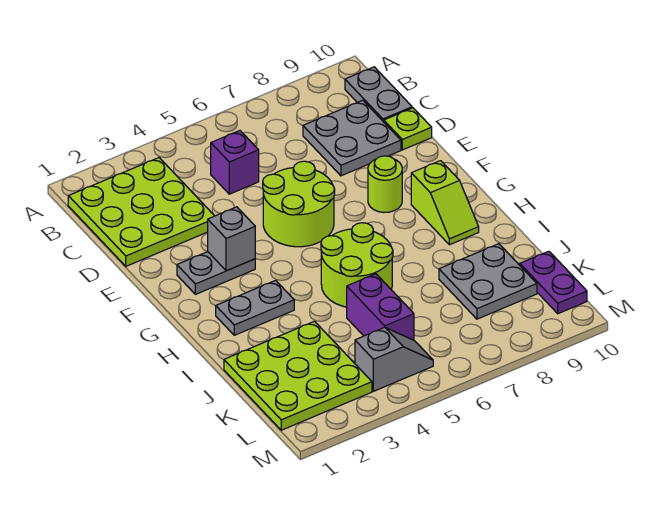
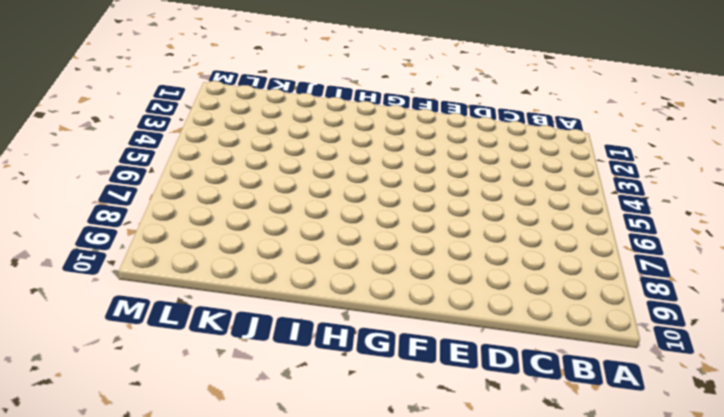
none -> lime plate B1:D3 level 1
none -> grey plate B10:C10 level 1
none -> purple brick C5 level 1

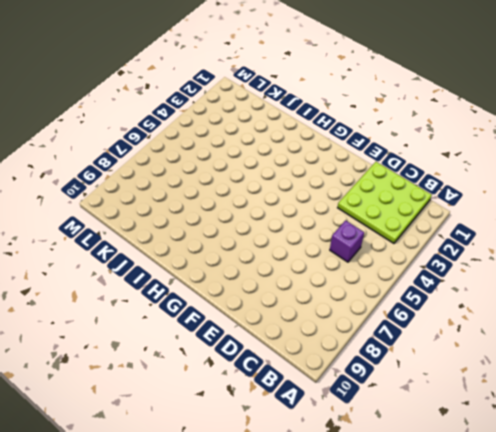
none -> grey plate B10:C10 level 1
none -> grey plate C8:D9 level 1
none -> lime plate D10 level 1

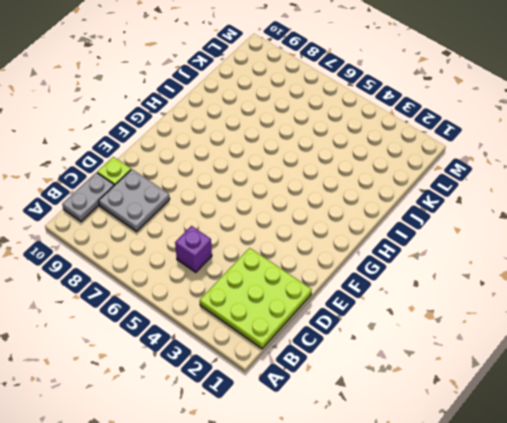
none -> lime round brick E5:F6 level 1
none -> grey plate F2:F3 level 1
none -> lime round brick F8 level 1

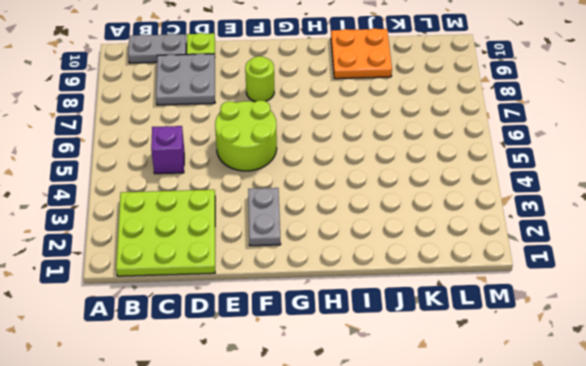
orange plate I9:J10 level 1 -> grey plate J8:K9 level 1
none -> lime slope G9:H9 level 1 top G
none -> grey plate H2:H3 level 1
none -> lime round brick H5:I6 level 1

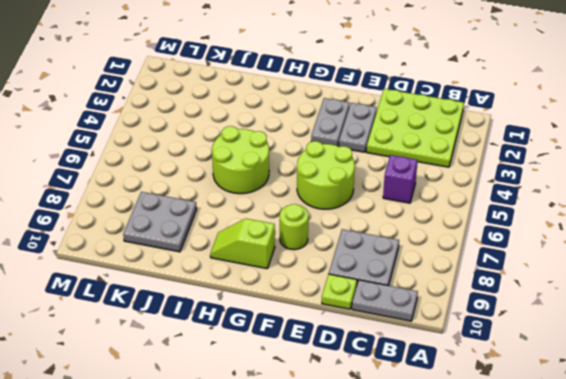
grey plate E2:E3 level 1 -> grey plate H2:H3 level 1
none -> lime plate J1:L3 level 1
none -> purple brick J5:K5 level 1
none -> purple plate K10:L10 level 1

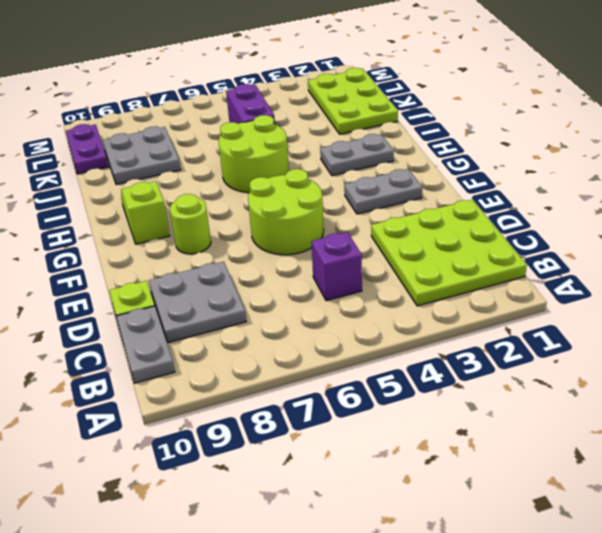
lime plate J1:L2 level 1 -> lime plate J1:L3 level 1
none -> grey slope L4:L5 level 1 top 4
none -> grey brick F3 level 2

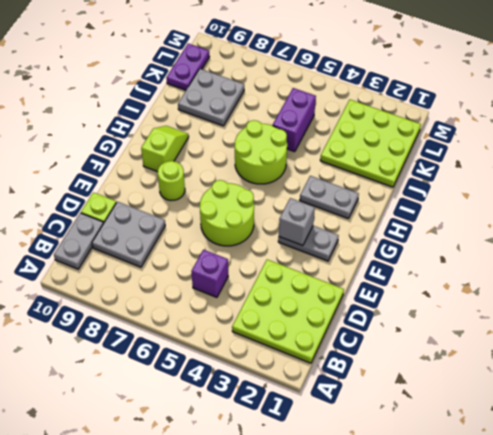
none -> grey slope L4:L5 level 1 top 4

